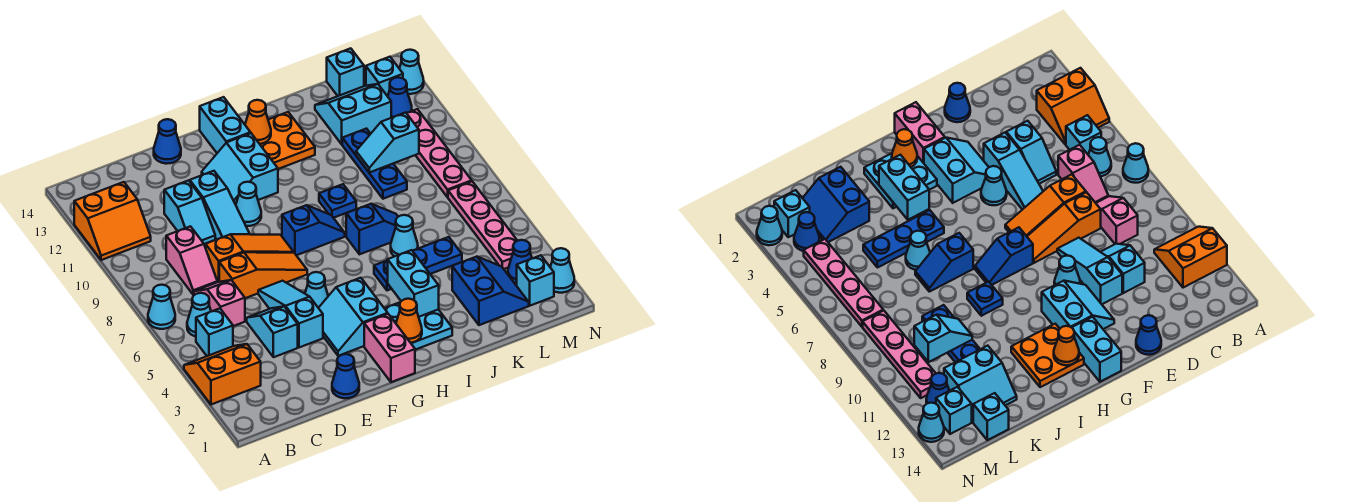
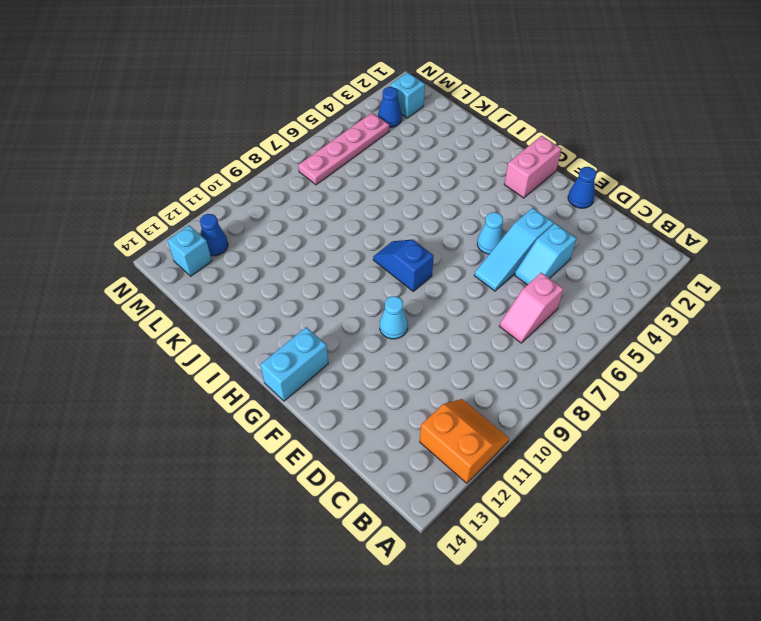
none -> orange slope A3:B4 level 1 top 3
none -> cyan cone A7 level 1
none -> cyan brick B5 level 1
none -> cyan cone B6 level 1

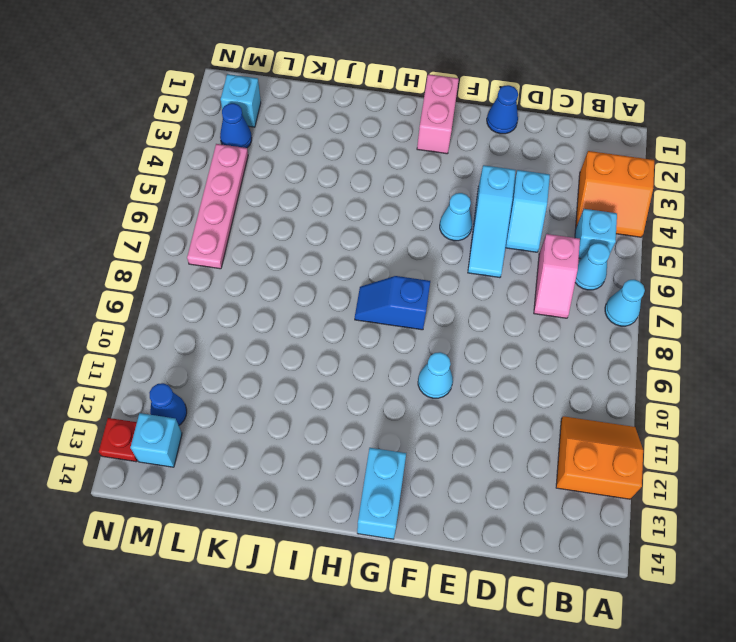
red plate N13 level 1 -> cyan cone N13 level 1
none -> pink slope C8:C9 level 1 top 9
none -> orange slope D7:F7 level 1 top D
none -> orange slope D8:F8 level 1 top D
none -> cyan slope D10:D11 level 1 top 11

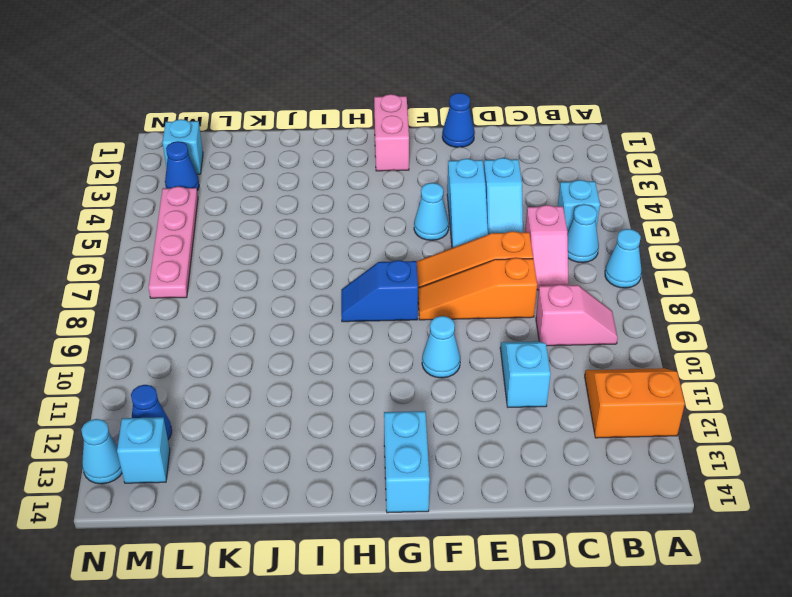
pink slope B9:C9 level 1 top C -> pink slope C8:C9 level 1 top 9
none -> orange slope A3:B4 level 1 top 3
none -> cyan slope E9:E11 level 1 top 11
none -> blue cone E14 level 1
none -> cyan slope F3:G4 level 1 top G

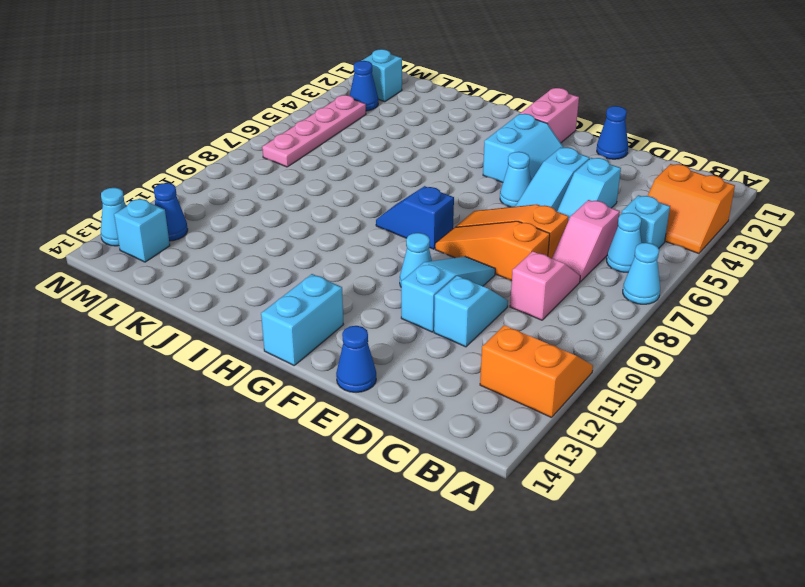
none -> cyan slope F11:G12 level 1 top G
none -> cyan plate H2:I3 level 1
none -> orange plate H12:I13 level 1
none -> blue plate I5:K5 level 1

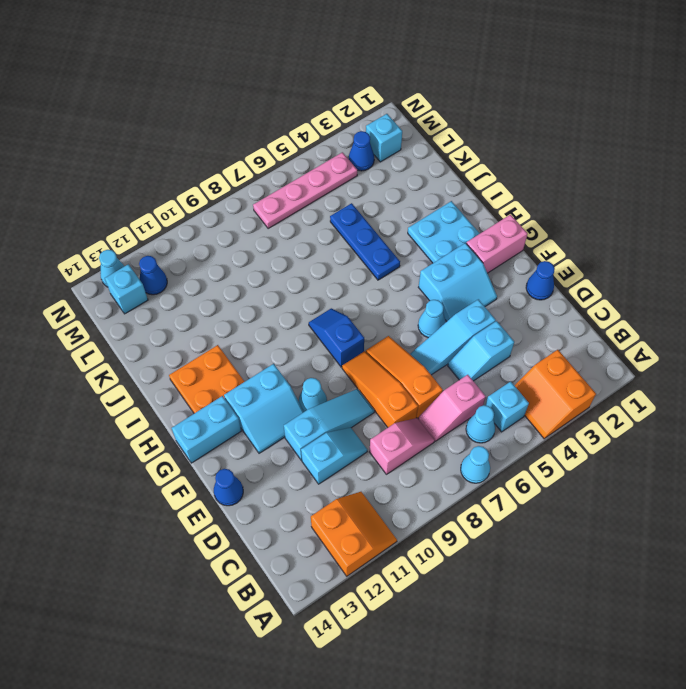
none -> blue slope I7:J7 level 1 top I
none -> blue plate I9 level 1
none -> cyan cone J6 level 1
none -> blue slope K2:L3 level 1 top K

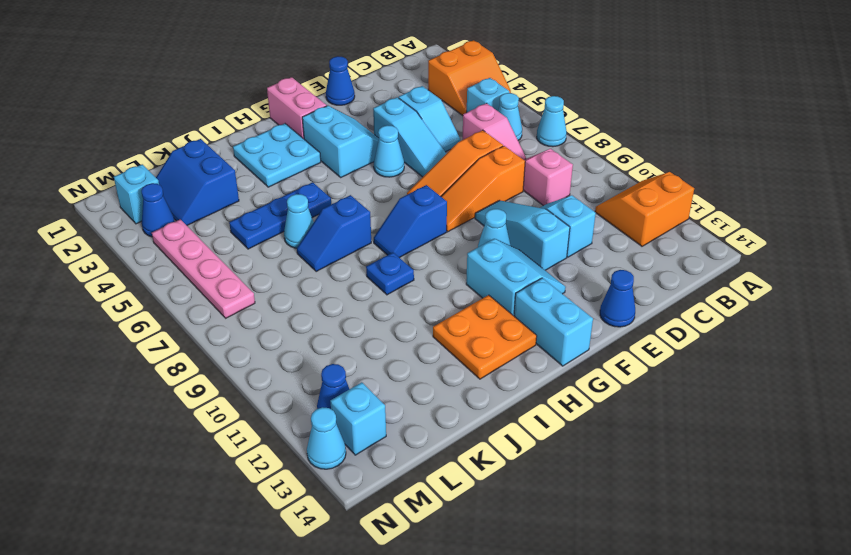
none -> blue plate K9:K11 level 1
none -> cyan slope K12:L13 level 1 top 12
none -> cyan brick L14 level 1
none -> pink plate M8:M11 level 1

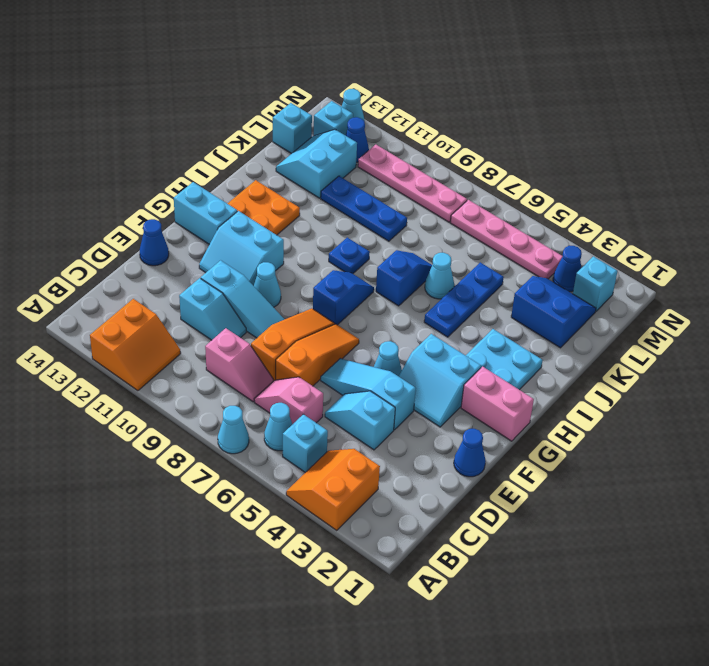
none -> cyan cone N2 level 1
none -> orange cone H2 level 2
none -> orange cone H13 level 2
none -> cyan brick I3:I4 level 2

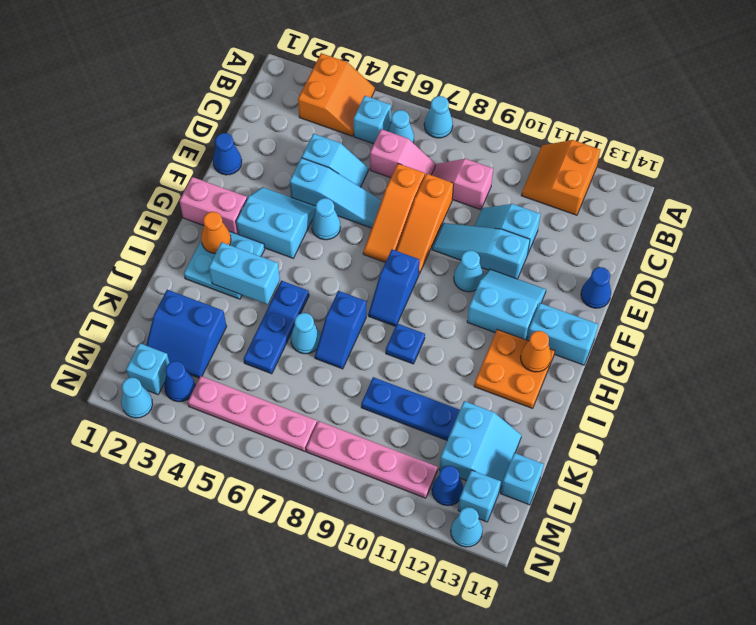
none -> cyan slope K10:L10 level 2 top L

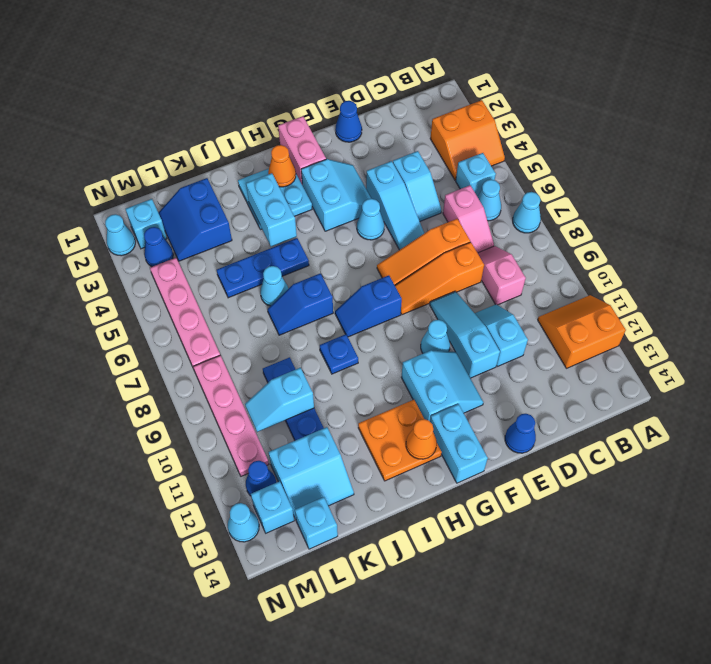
cyan slope K10:L10 level 2 top K -> cyan slope K10:L10 level 2 top L

